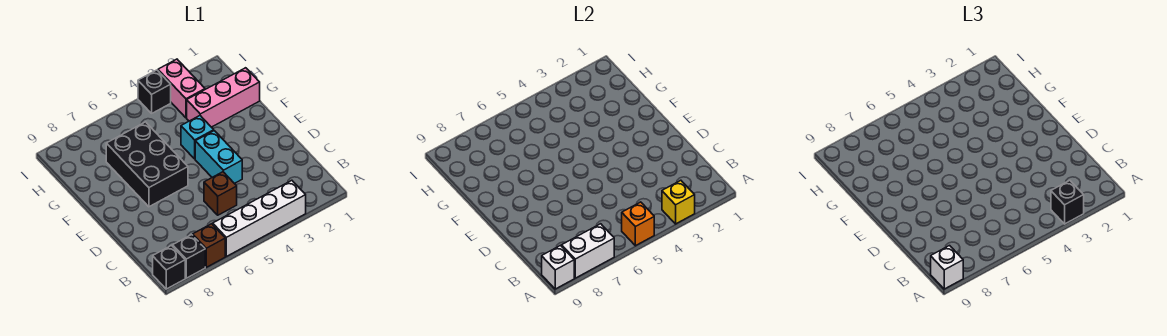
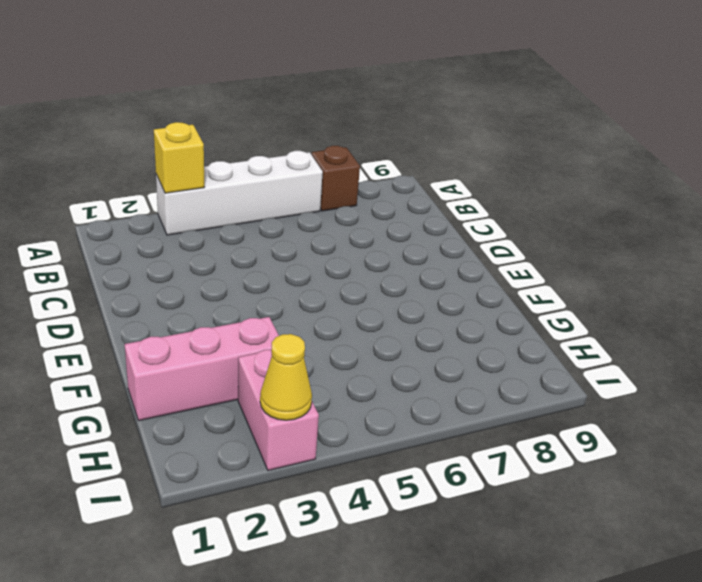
yellow cone I3 level 2 -> none
none -> black brick A8 level 1
none -> black brick A9 level 1
none -> brown brick C5 level 1

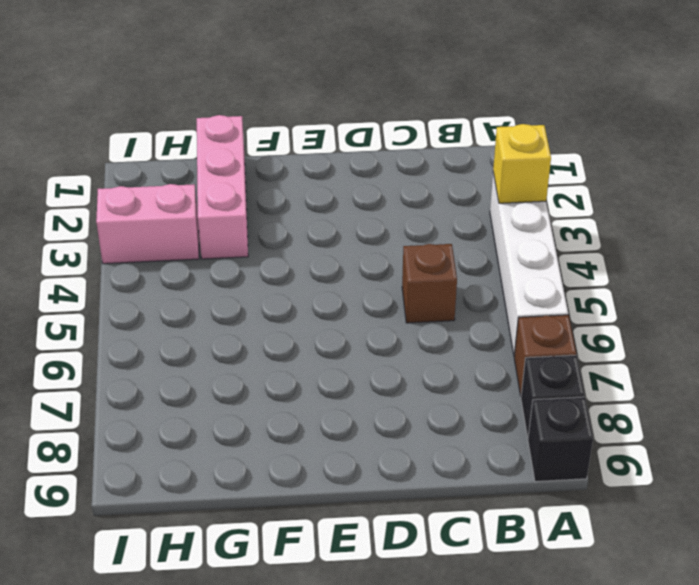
none -> cyan brick D4:E4 level 1
none -> black brick E6:G7 level 1
none -> cyan brick F4 level 1

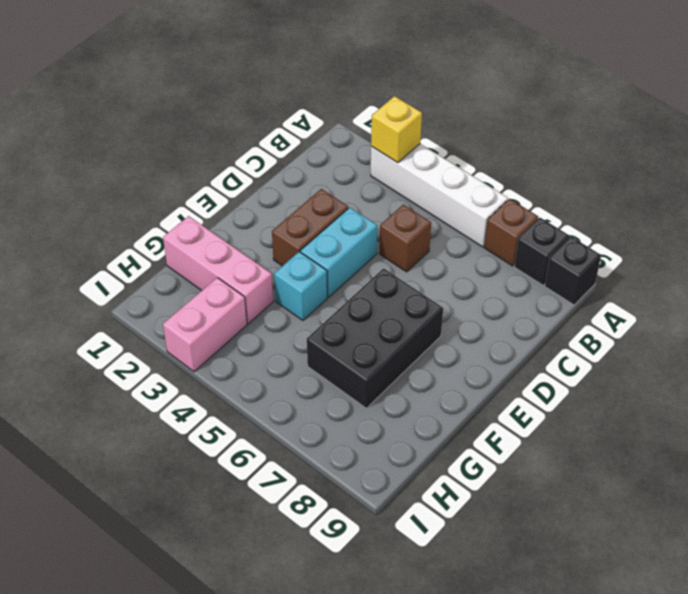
brown brick D3:E3 level 1 -> none
none -> black brick I4 level 1
none -> orange brick A5 level 2
none -> white brick A7:A8 level 2

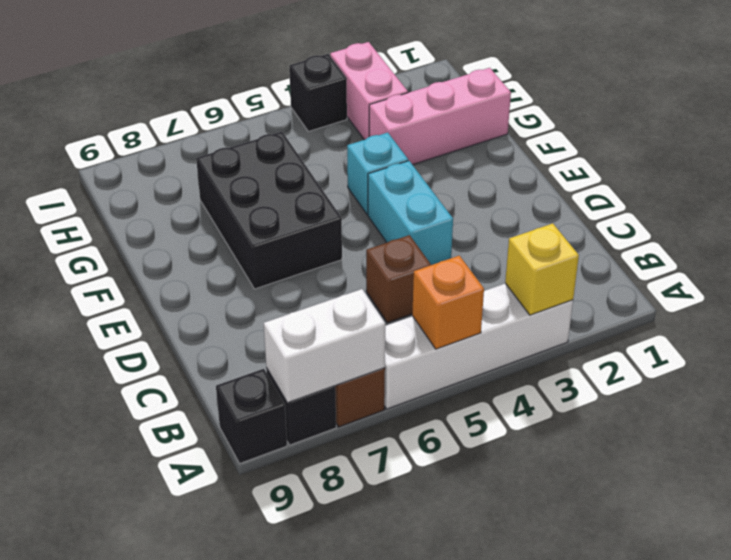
none -> white brick A9 level 2
none -> black brick A3 level 3
none -> white brick A9 level 3

